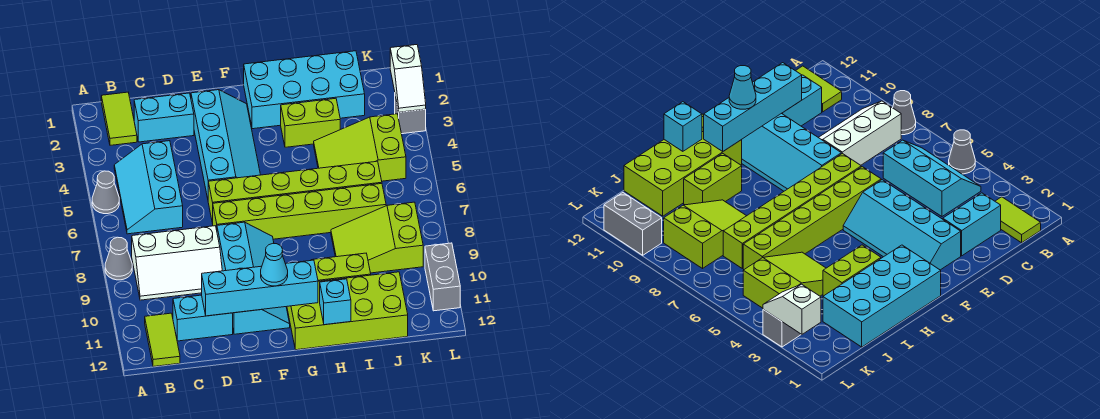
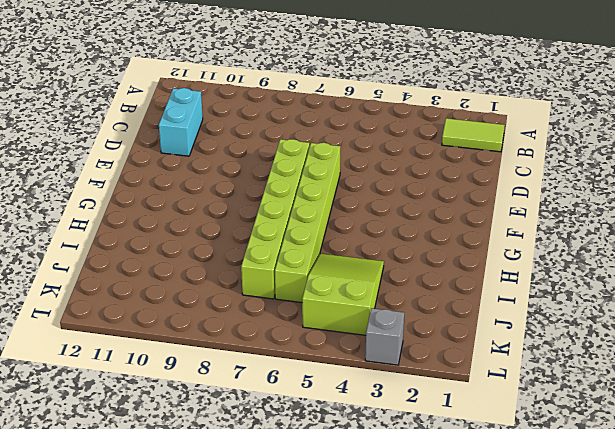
none -> grey cone A5 level 1
none -> grey cone A8 level 1
none -> cyan slope B4:C6 level 1 top C

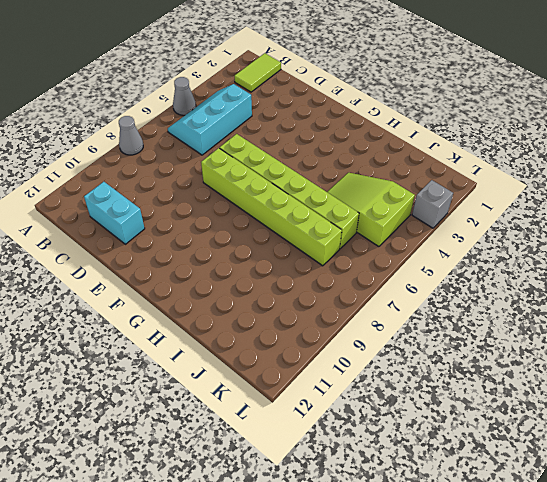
none -> white slope B8:D9 level 1 top 8
none -> lime tile B11:B12 level 1
none -> cyan brick C2:D2 level 1

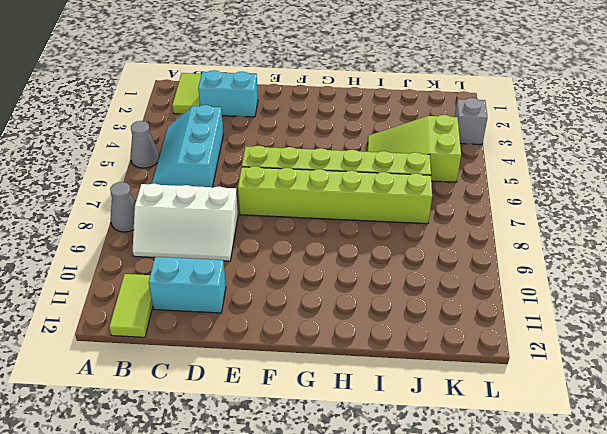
none -> cyan slope E2:F5 level 1 top E
none -> cyan slope E8:F11 level 1 top E
none -> cyan brick G1:J2 level 1

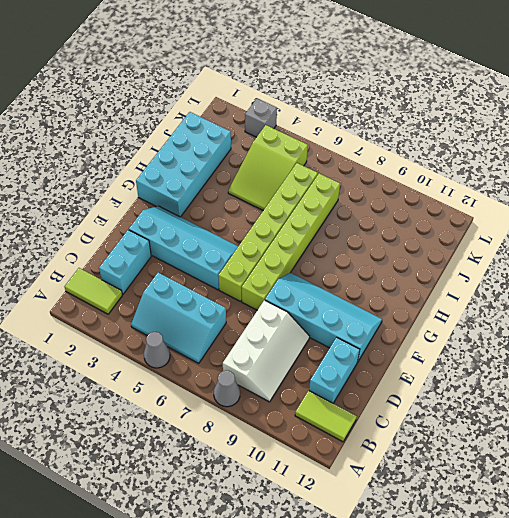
none -> lime brick G11:J12 level 1
none -> lime brick H3:I3 level 1
none -> lime brick H10:I10 level 1

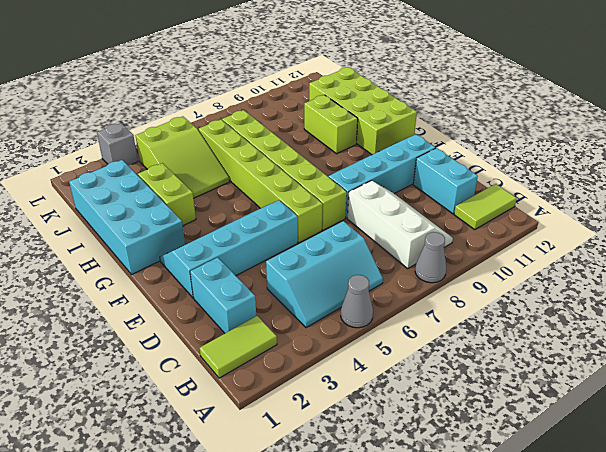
none -> lime slope I8:K9 level 1 top K
none -> grey brick L10:L11 level 1
none -> cyan brick D11:G11 level 2

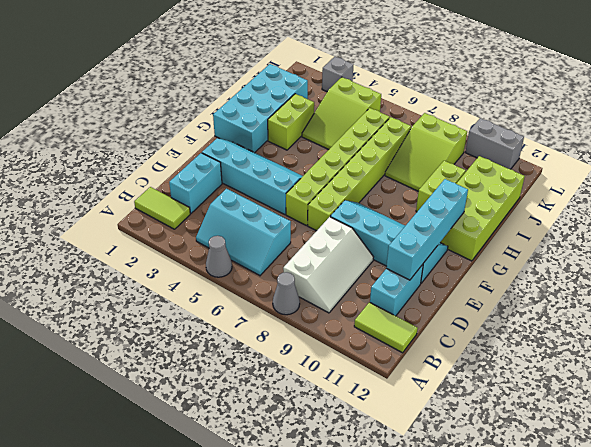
none -> cyan brick H12 level 2
none -> white slope L2:L3 level 2 top 2
none -> cyan cone F11 level 3

